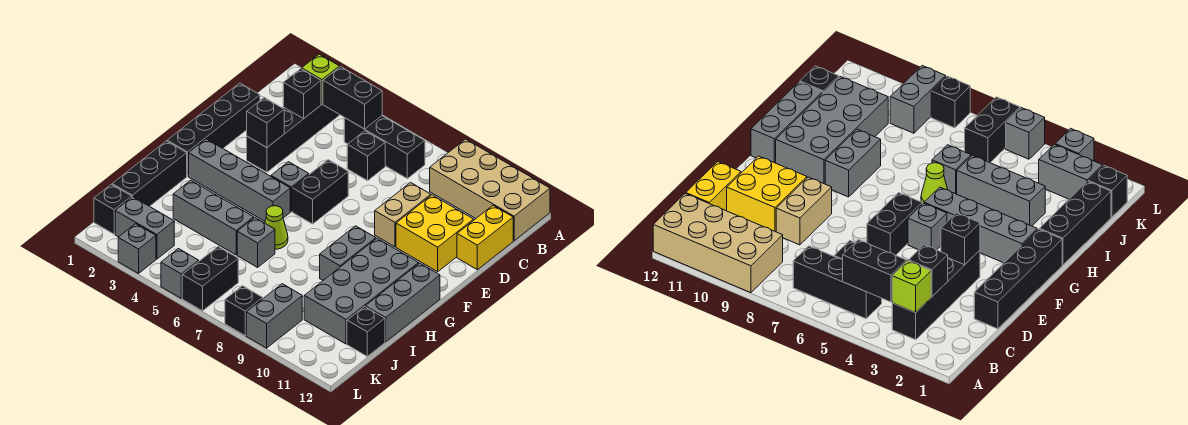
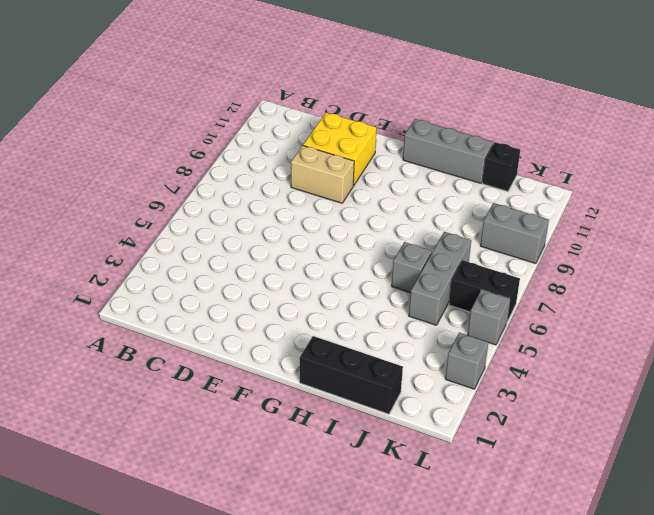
grey brick J5:J7 level 1 -> grey brick I3:I5 level 1
none -> tan brick A9:B12 level 1
none -> black brick B3:E3 level 1
none -> black brick B5:B7 level 1
none -> black brick C6 level 1

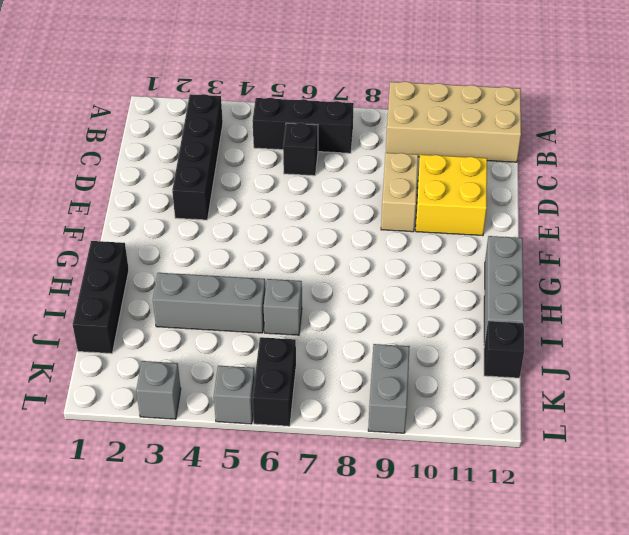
none -> yellow brick C12:D12 level 1
none -> black brick D1:G1 level 1
none -> black brick E6:F6 level 1
none -> grey brick F5 level 1

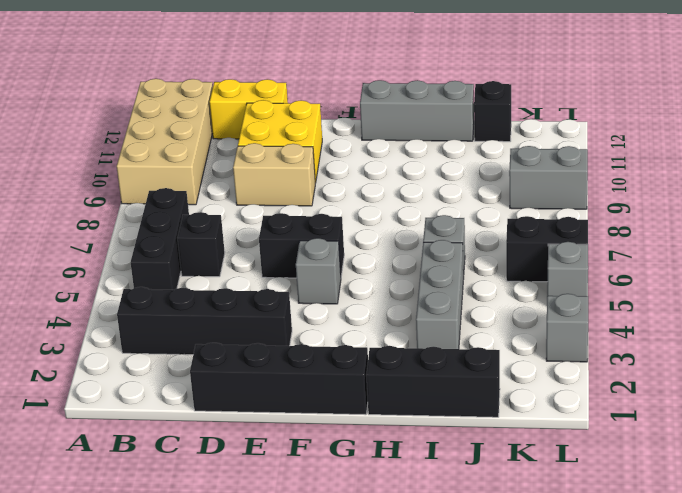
none -> grey brick G2:G5 level 1
none -> grey brick G9:H9 level 1
none -> grey brick G10:J11 level 1
none -> lime cone H6 level 1

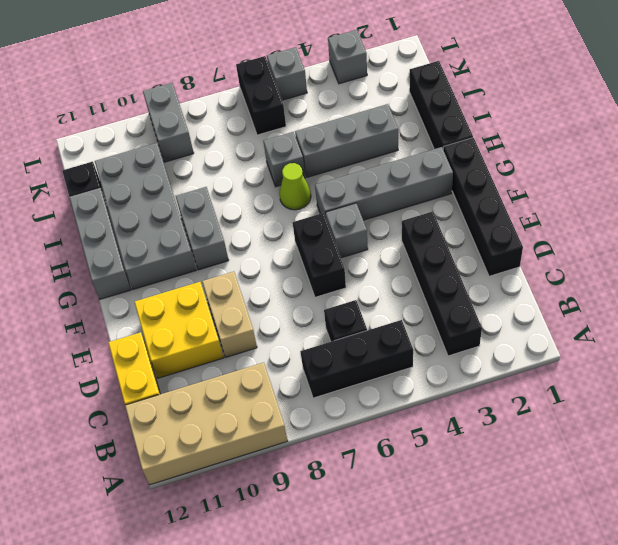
none -> black brick K1 level 1
none -> grey brick K2:K3 level 1
none -> black brick L8 level 1
none -> lime brick B3 level 2

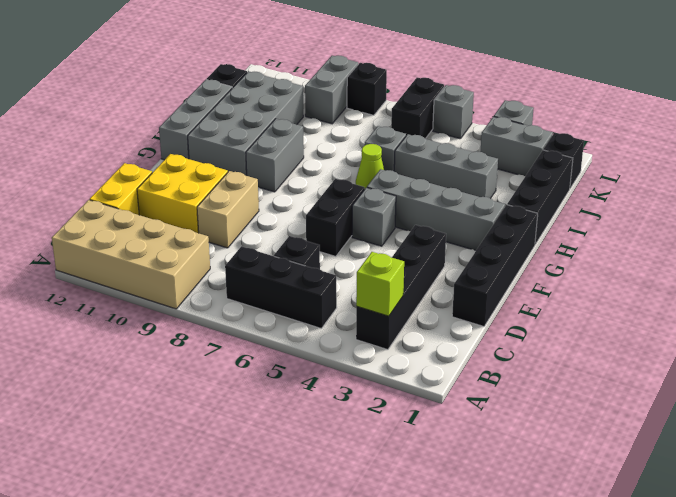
none -> black brick B4:B5 level 2
none -> black brick C3 level 2
none -> black brick E3 level 2

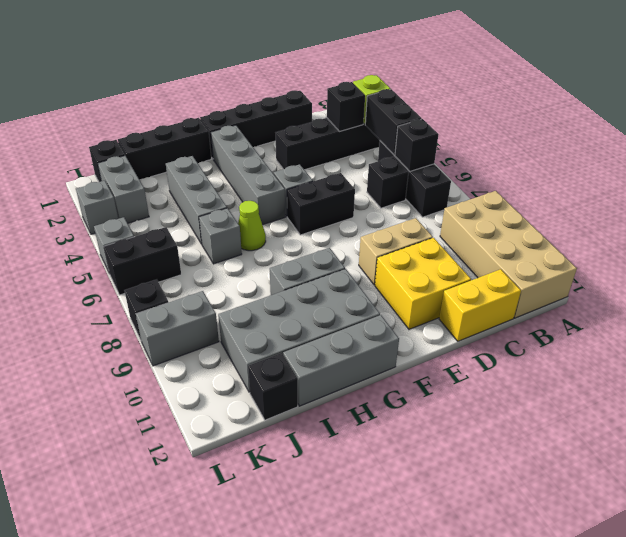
black brick B6 level 2 -> black brick E3 level 2

